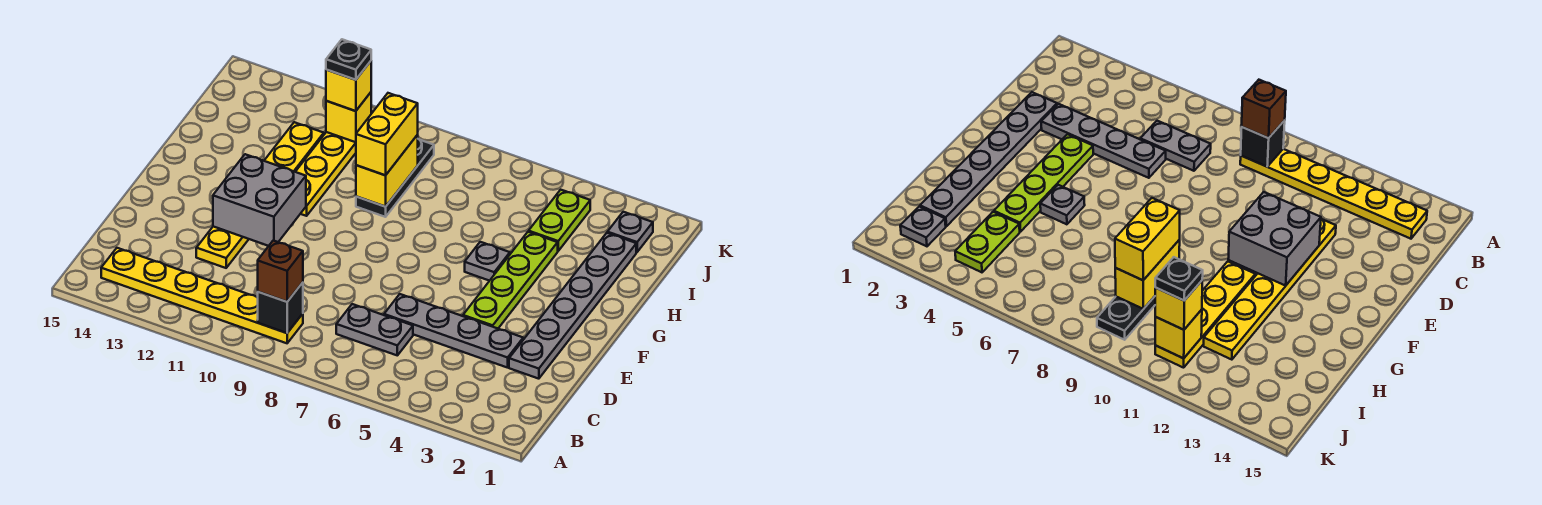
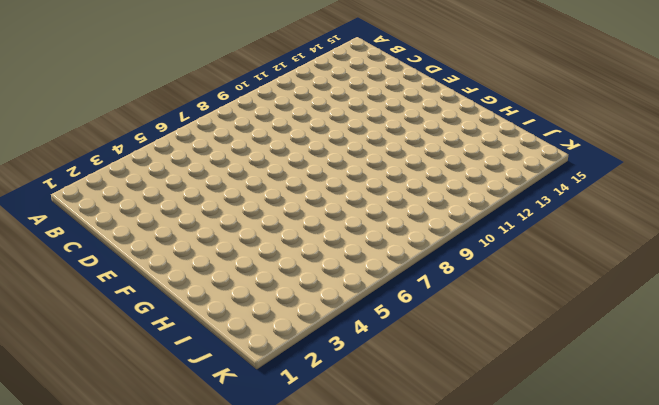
none -> yellow plate B9:B14 level 1
none -> grey plate C6:C7 level 1
none -> grey plate D2:I2 level 1

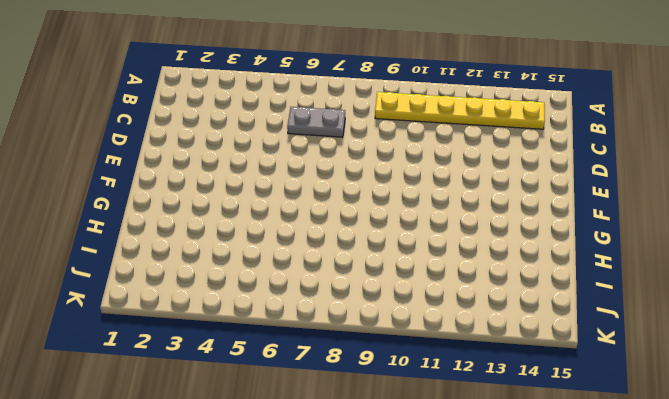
none -> grey plate D2:I2 level 1
none -> grey plate D3:D6 level 1
none -> yellow plate D12:I12 level 1

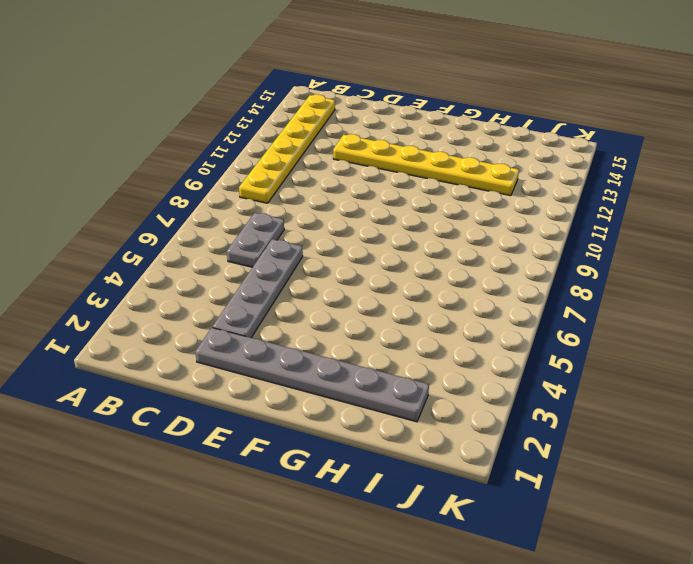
none -> lime plate E4:H4 level 1
none -> grey plate G5 level 1
none -> yellow plate G11:J11 level 1

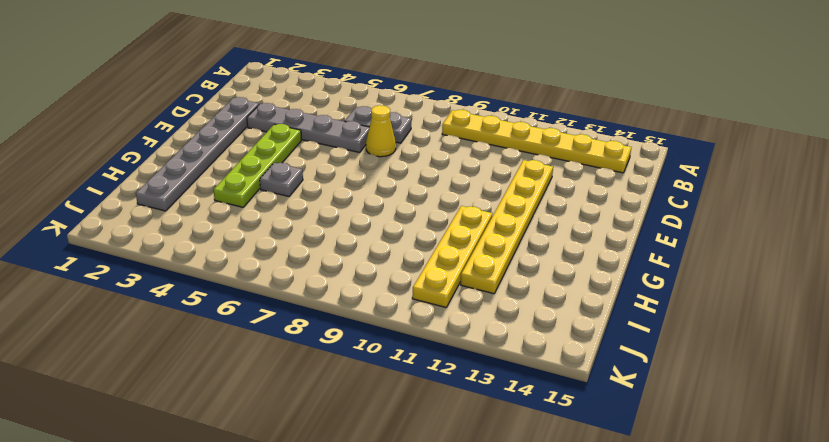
yellow cone D7 level 1 -> none
none -> black plate H9:J9 level 1
none -> lime plate I4:J4 level 1
none -> grey plate J2 level 1

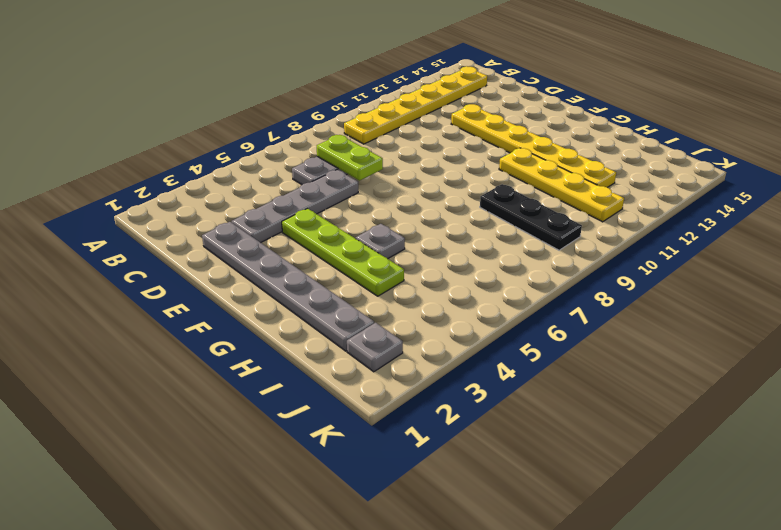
lime plate C7:D7 level 2 -> lime plate I4:J4 level 1
none -> black brick B9 level 2
none -> grey brick E11:F12 level 2
none -> yellow brick H9:I9 level 2

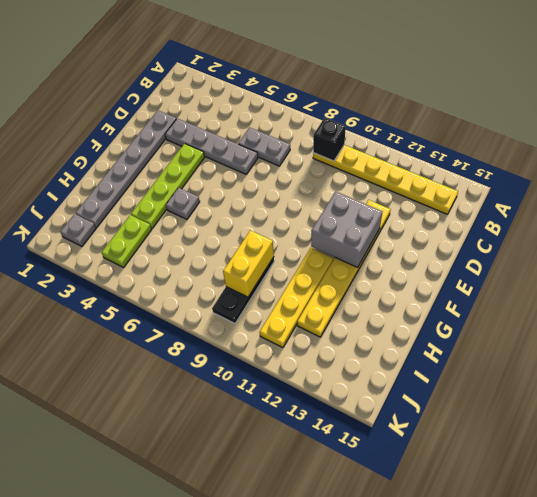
none -> yellow brick J11 level 2
none -> brown brick B9 level 3
none -> yellow brick H9:I9 level 3

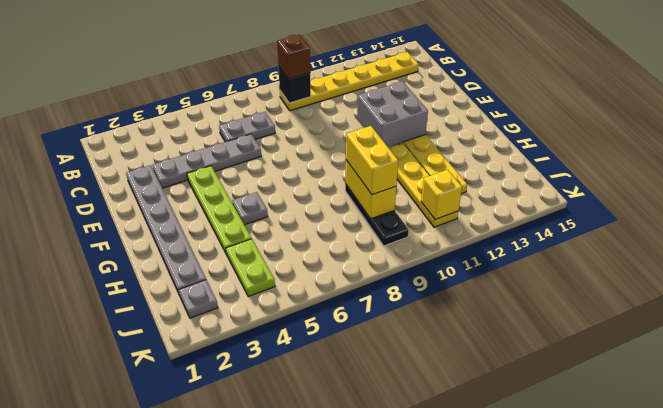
none -> yellow brick J11 level 3
none -> black plate J11 level 4

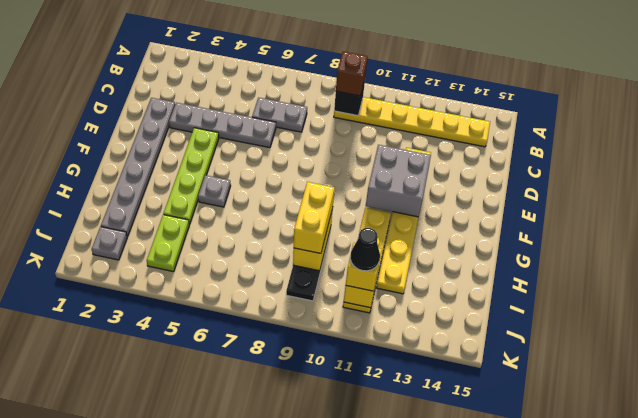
black cone J11 level 4 -> black plate J11 level 4

